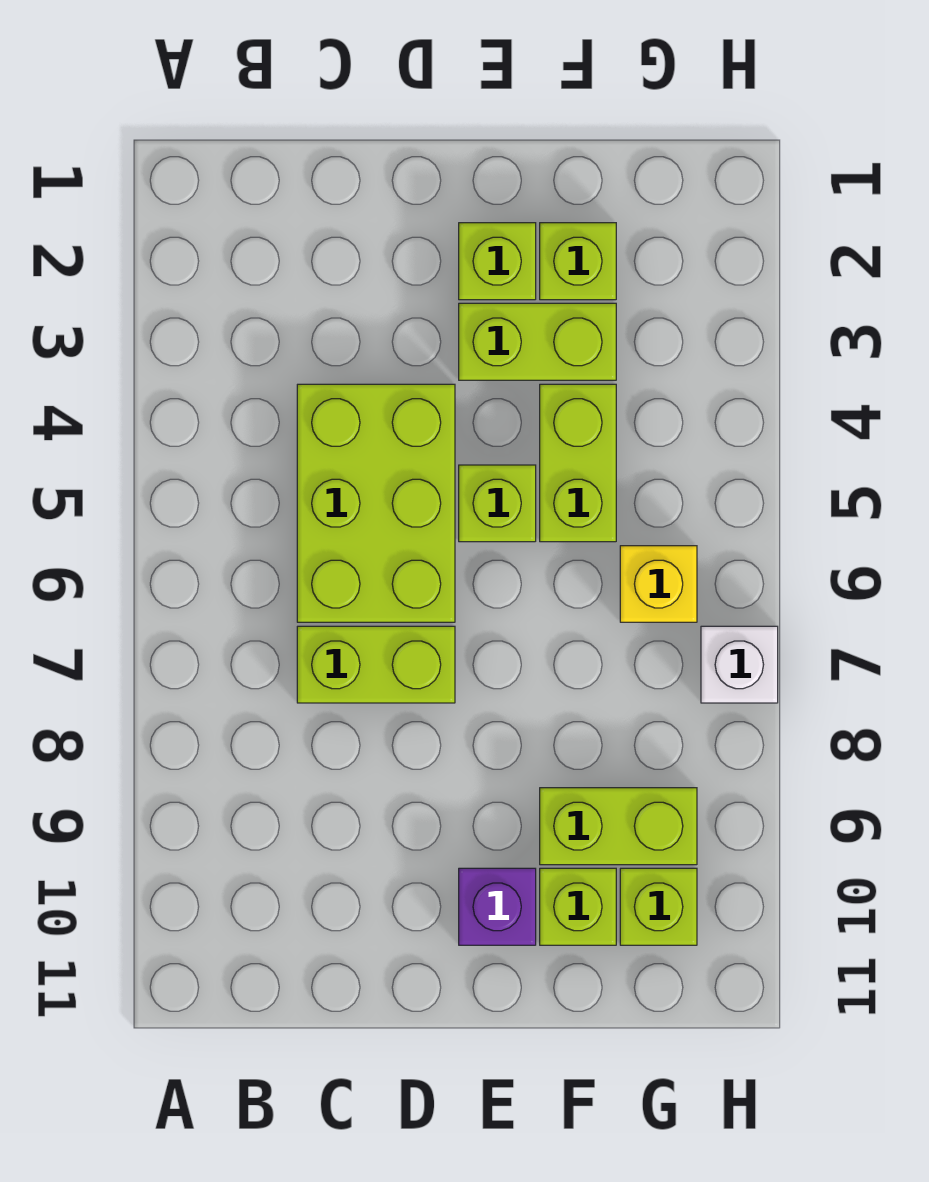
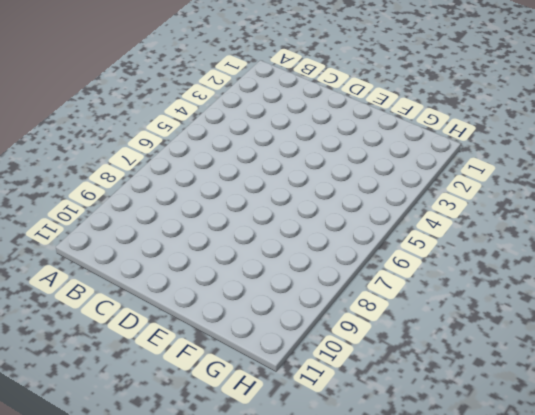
none -> lime brick C4:D6 level 1
none -> lime brick C7:D7 level 1
none -> lime brick E2 level 1

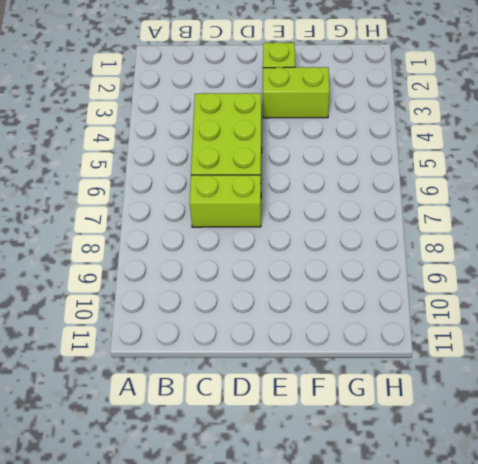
none -> lime brick E5 level 1
none -> purple brick E10 level 1
none -> lime brick F2 level 1

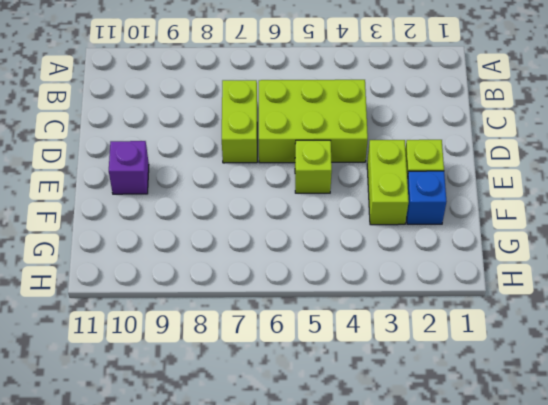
blue brick F2 level 1 -> lime brick F2 level 1
none -> lime brick F4:F5 level 1
none -> lime brick F9:G9 level 1
none -> lime brick F10 level 1

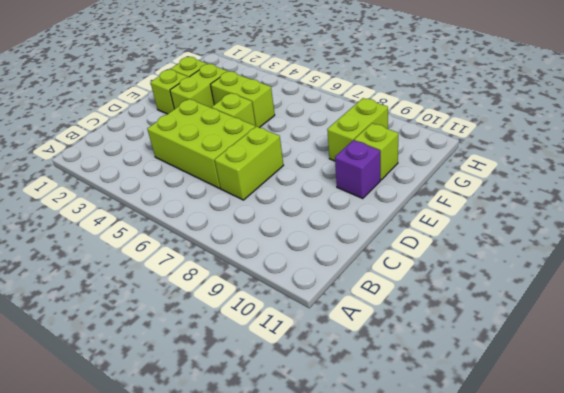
none -> yellow brick G6 level 1
none -> lime brick G10 level 1
none -> white brick H7 level 1

